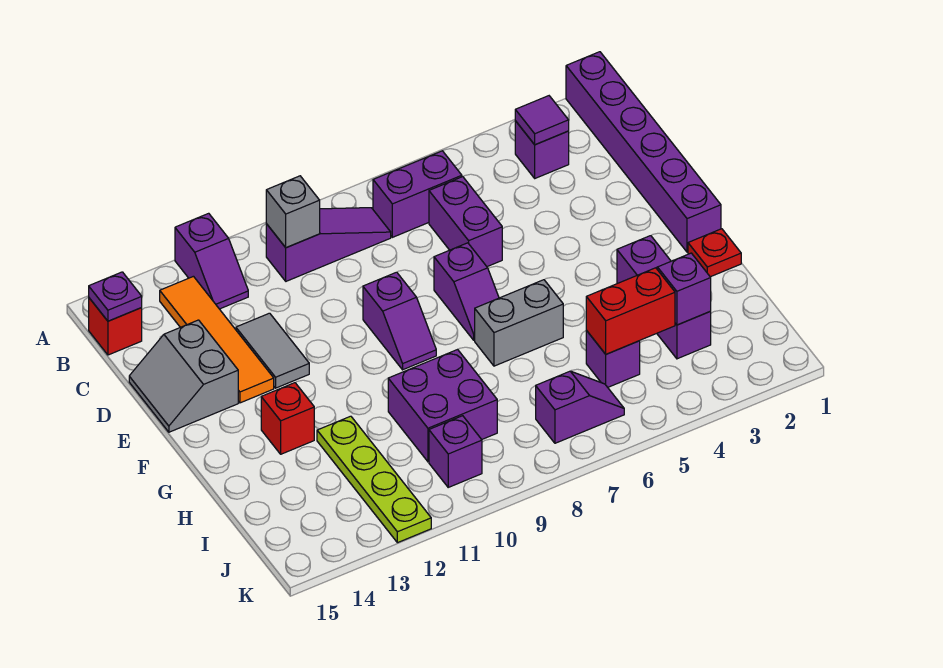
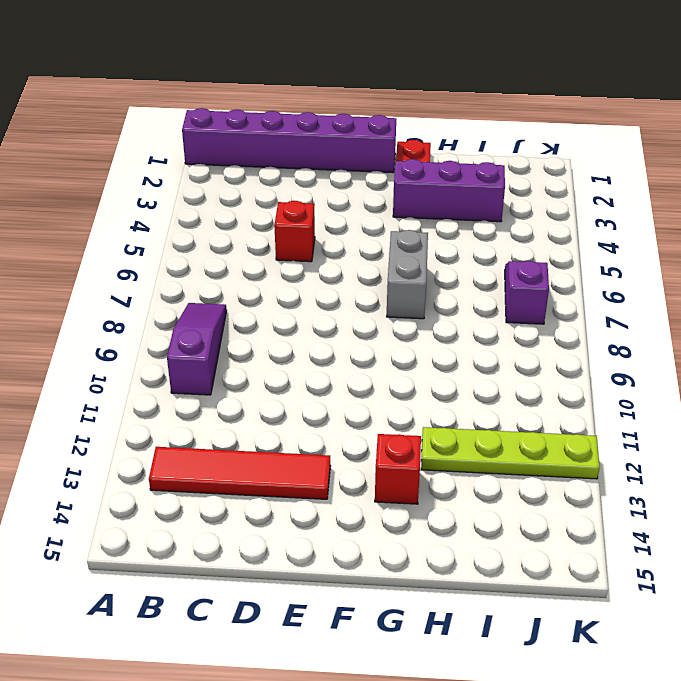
red tile B13:E13 level 1 -> orange tile B13:E13 level 1
red brick D5 level 1 -> red brick B15 level 1
none -> purple slope A12:B12 level 1 top A
none -> purple brick B3 level 1
none -> purple brick B6:B7 level 1

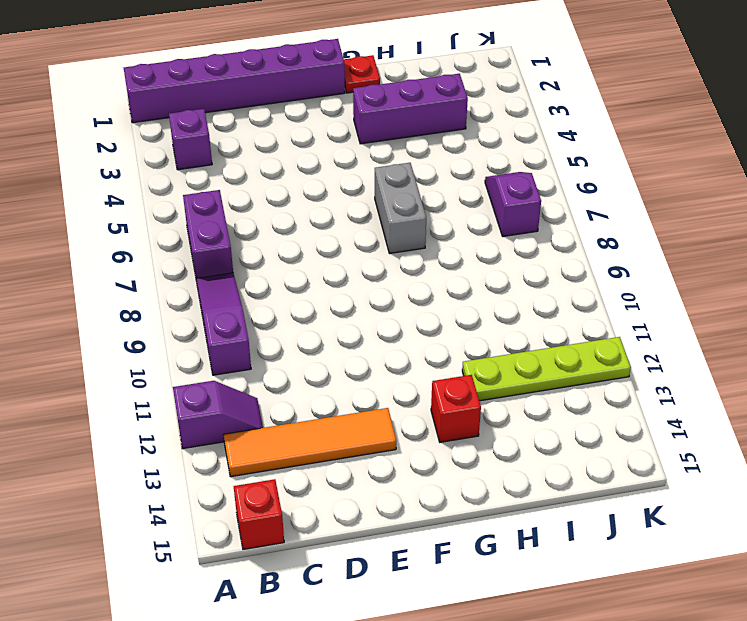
none -> purple brick C6:D6 level 1
none -> grey tile D12:E12 level 1
none -> grey slope D14:E15 level 1 top 14

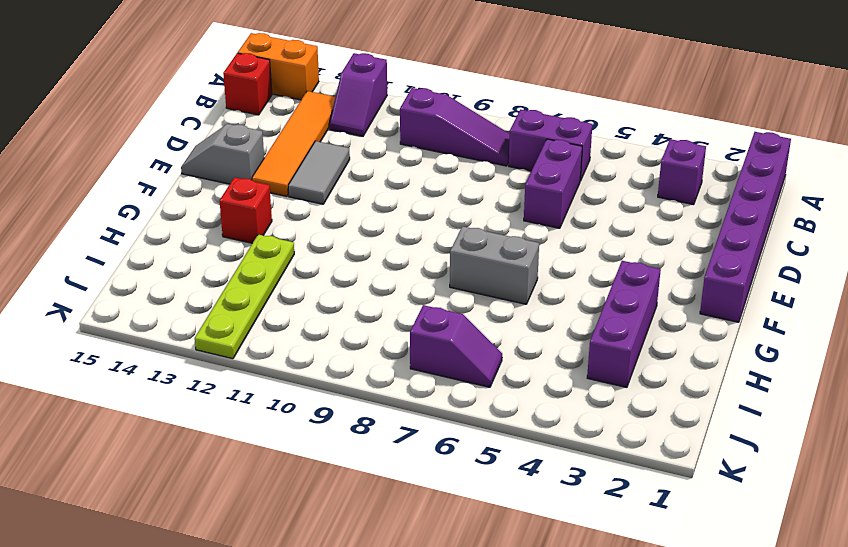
orange brick A14:A15 level 1 -> none
grey slope E14:E15 level 1 top 14 -> grey slope D14:E15 level 1 top 14
none -> purple slope E7:F7 level 1 top E
none -> purple slope E9:F9 level 1 top E
none -> red plate G1 level 1

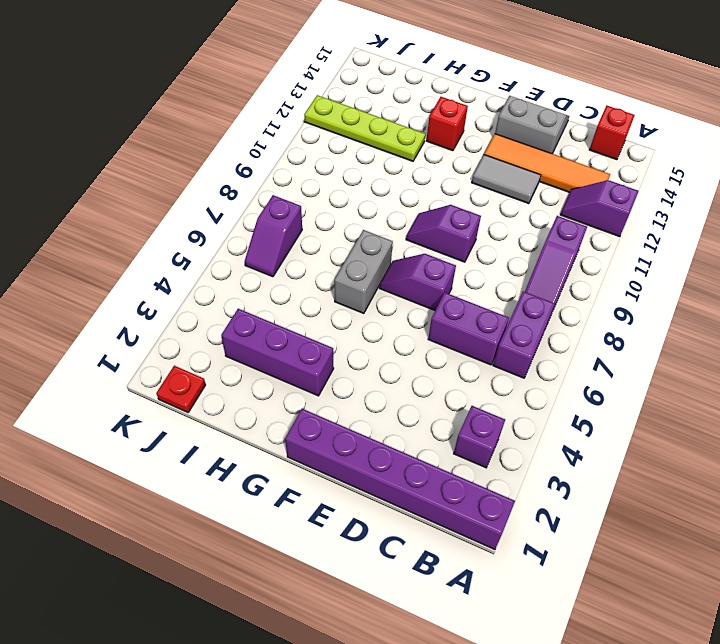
red plate J1 level 1 -> red plate G1 level 1
none -> purple brick H9:I10 level 1
none -> purple brick I5 level 1
none -> purple brick J10 level 1

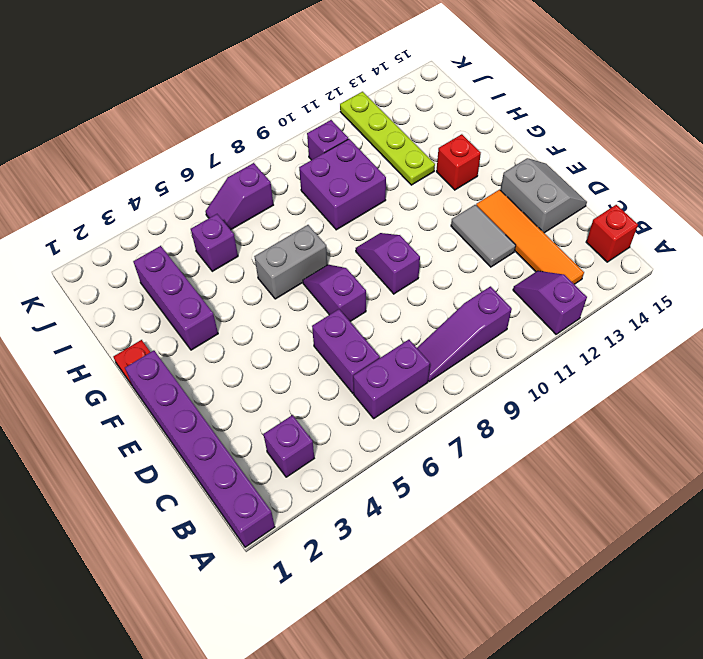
none -> purple tile B3 level 2
none -> grey brick B10 level 2
none -> purple plate B15 level 2

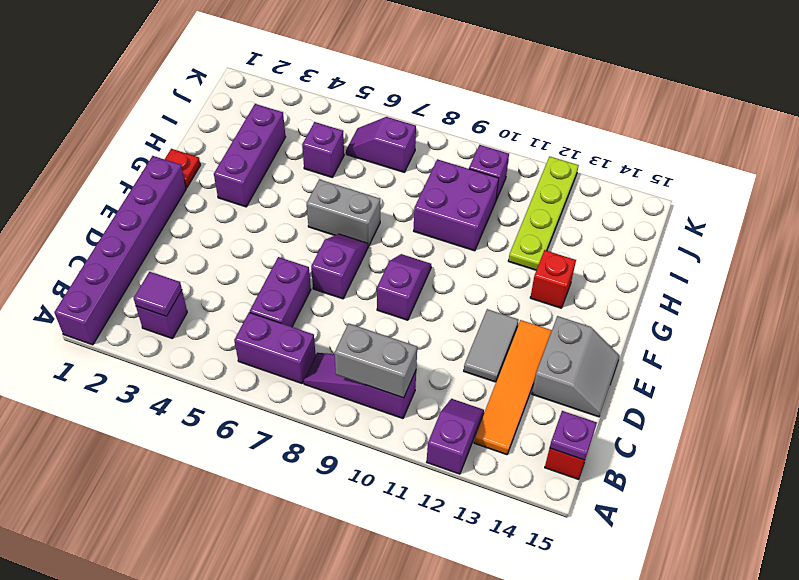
grey brick B9:B10 level 2 -> grey brick B10 level 2
none -> purple brick I3 level 2
none -> red brick I4:I5 level 2

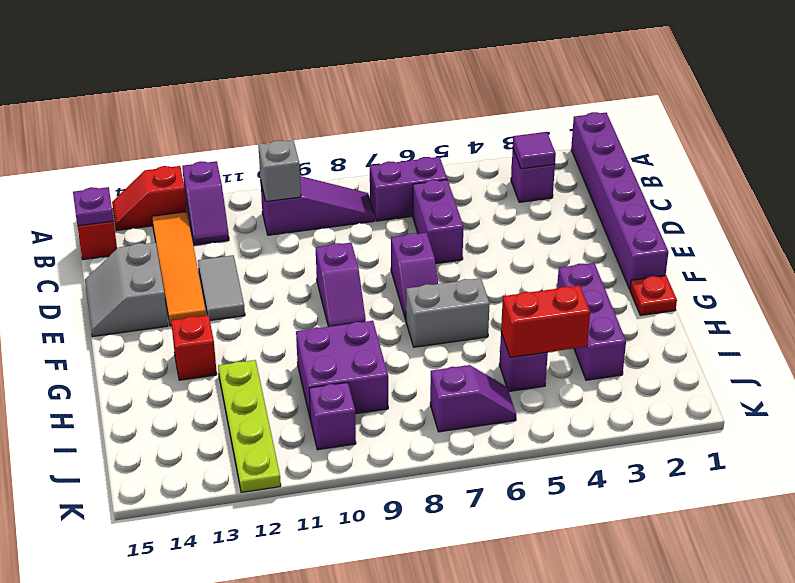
red slope A13:A14 level 1 top 13 -> none
none -> purple brick I3 level 2

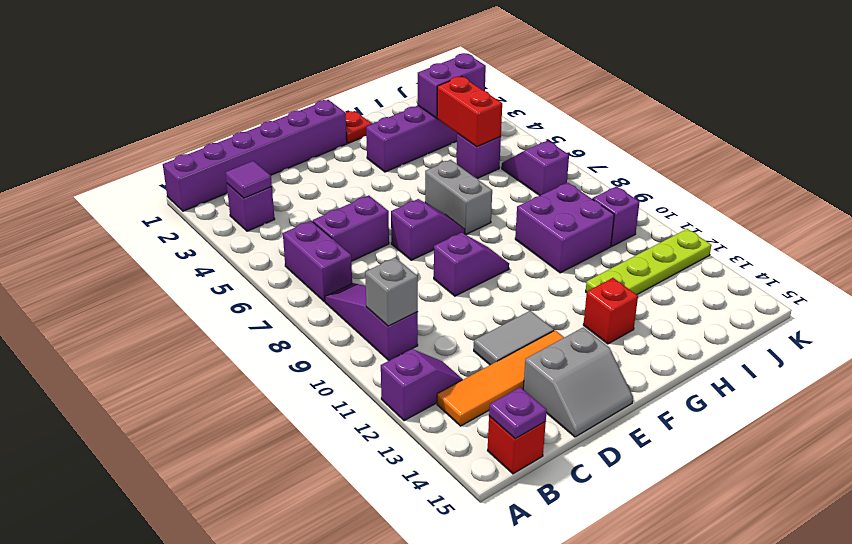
purple brick I3:J3 level 2 -> purple brick I3 level 2

